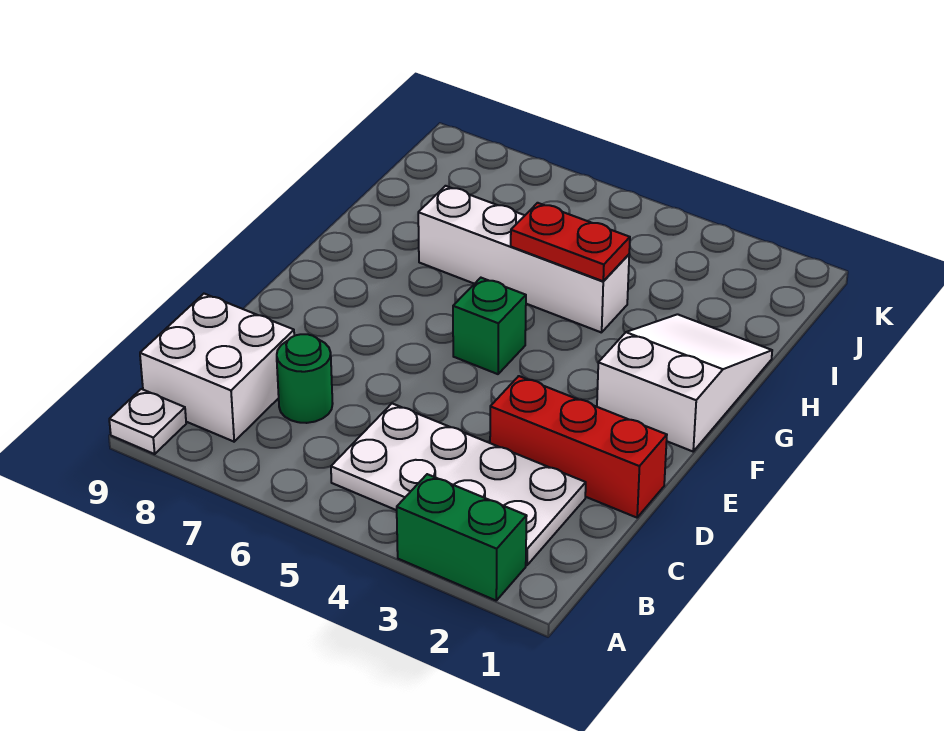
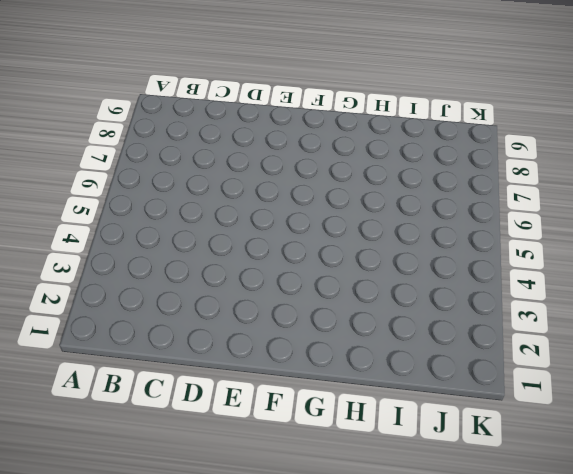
none -> green brick A2:A3 level 1
none -> white plate A9 level 1

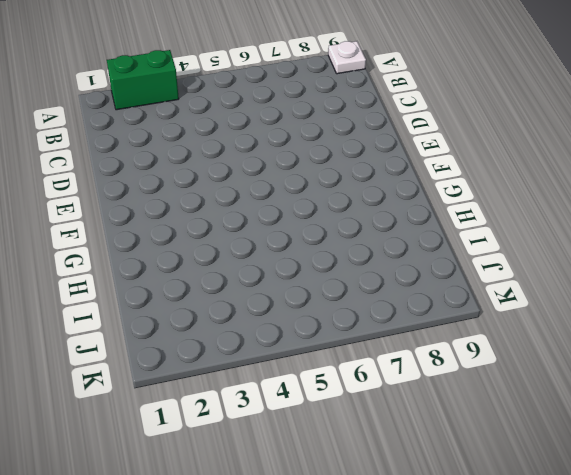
none -> white plate B2:C5 level 1
none -> white brick B8:C9 level 1

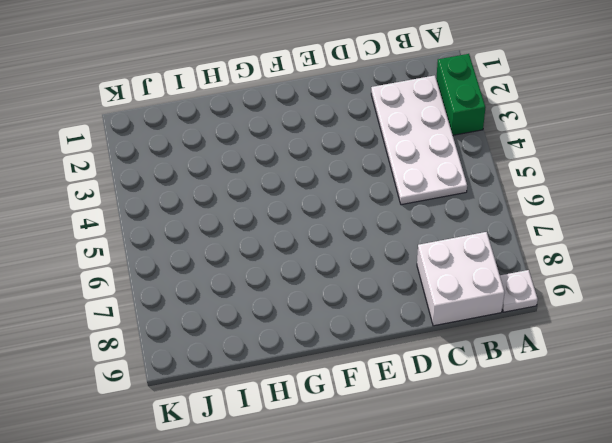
none -> green round brick C7 level 1
none -> red brick D1:D3 level 1

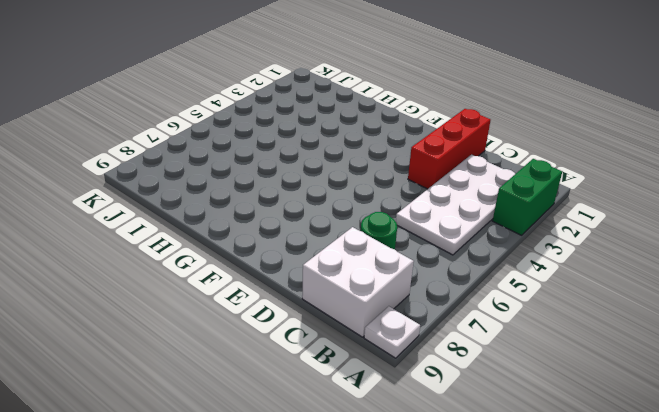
none -> white slope F1:H2 level 1 top F
none -> green brick F5 level 1

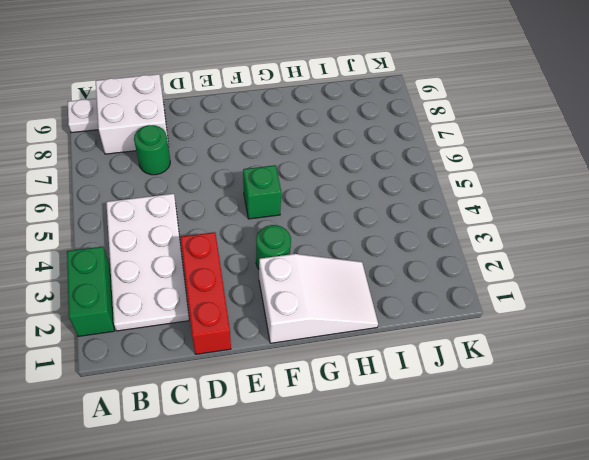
green round brick F3 level 1 -> none
none -> white brick H4:H7 level 1
none -> red plate H4:H5 level 2

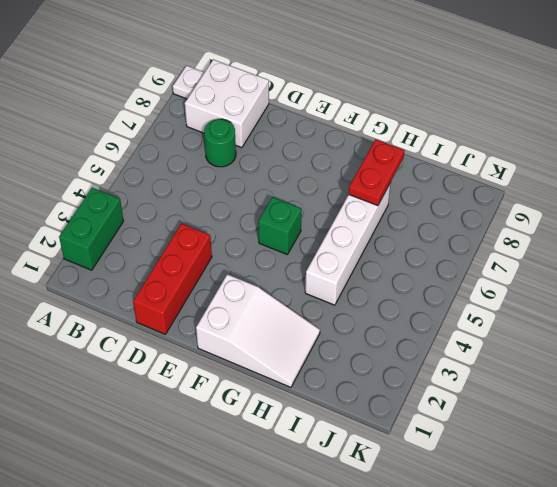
red plate H7:H8 level 2 -> red plate H4:H5 level 2
none -> white plate B2:C5 level 1

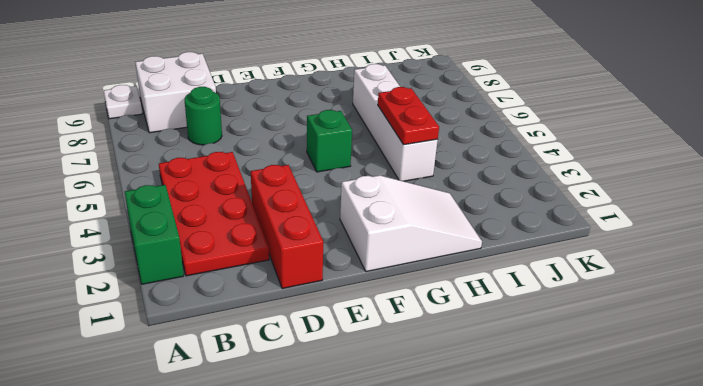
red plate B2:C5 level 1 -> white plate B2:C5 level 1

